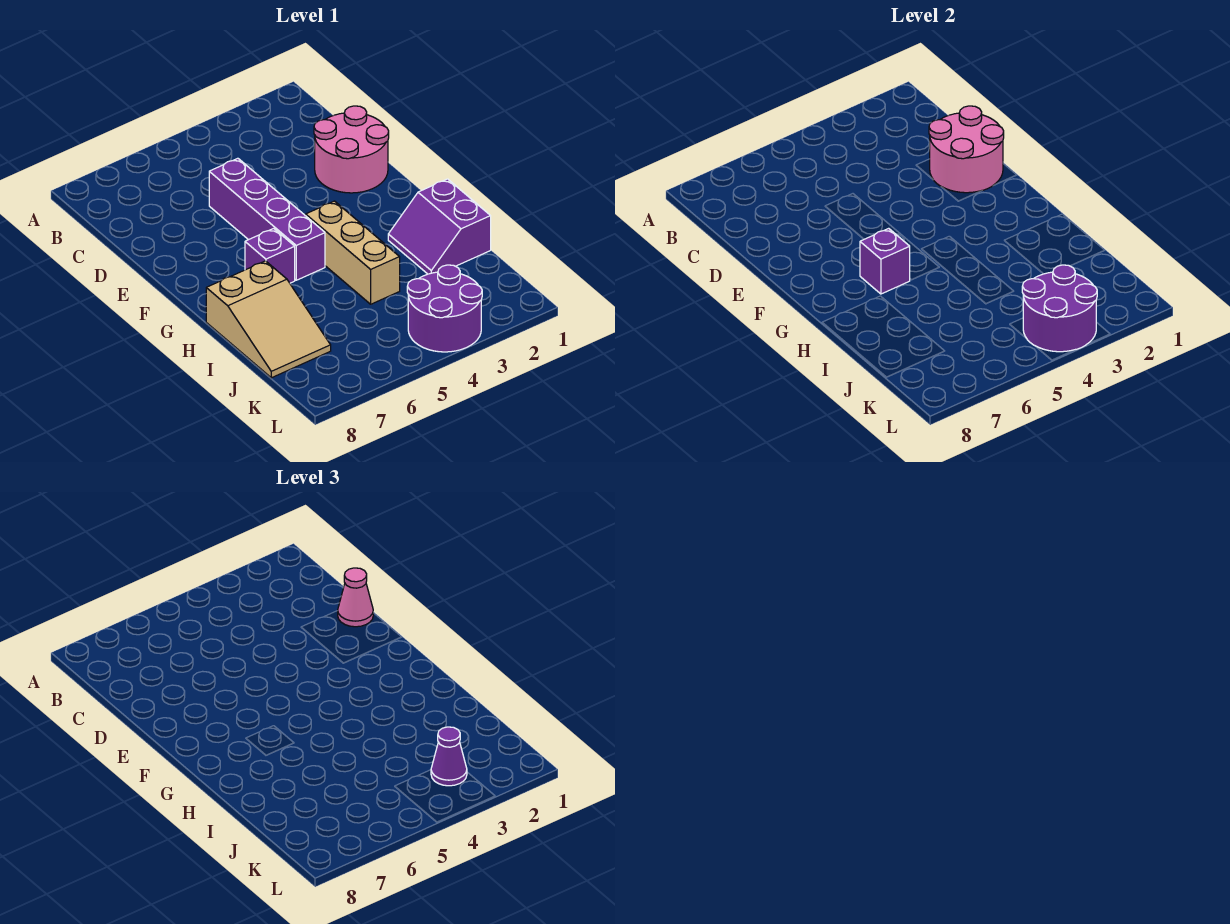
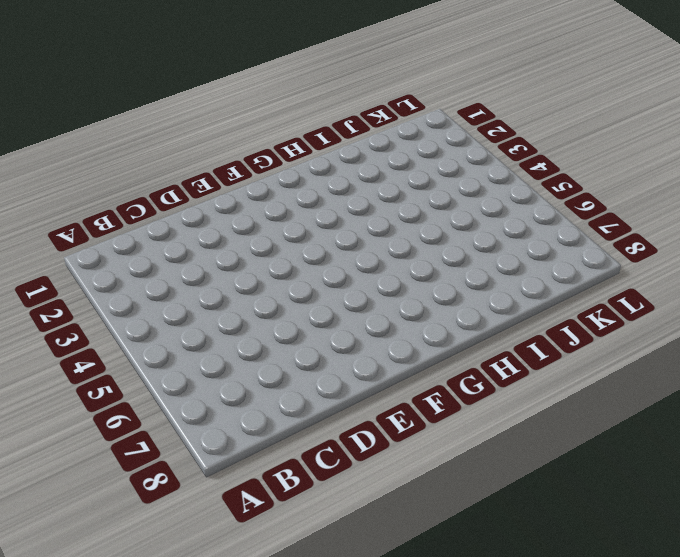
none -> pink round brick D1:E2 level 1
none -> purple brick D5:G5 level 1
none -> tan brick G4:I4 level 1

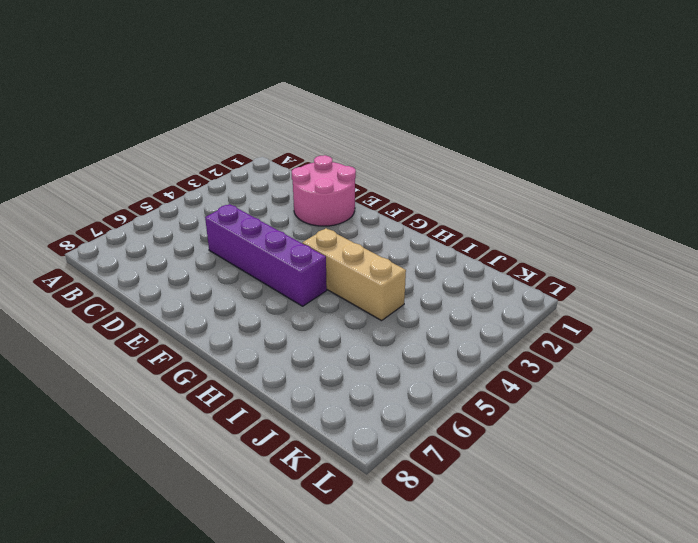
none -> purple brick G6 level 1
none -> purple slope H1:I2 level 1 top 1
none -> tan slope H7:J8 level 1 top H

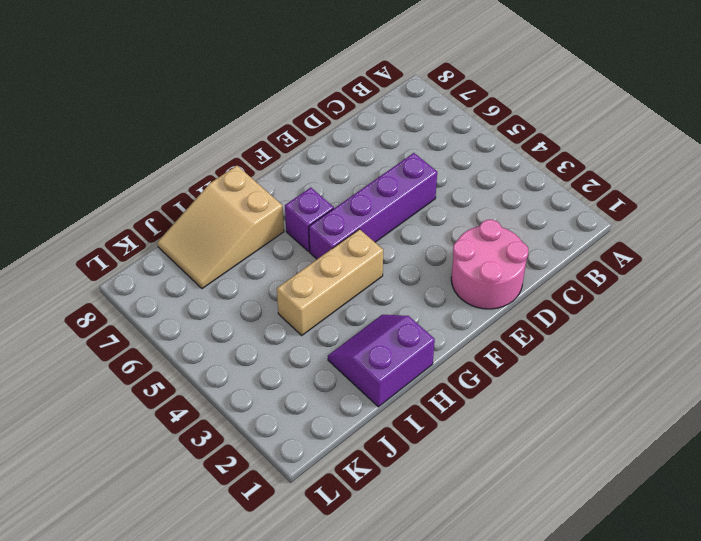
none -> purple round brick K3:L4 level 1
none -> pink round brick D1:E2 level 2
none -> purple brick G6 level 2

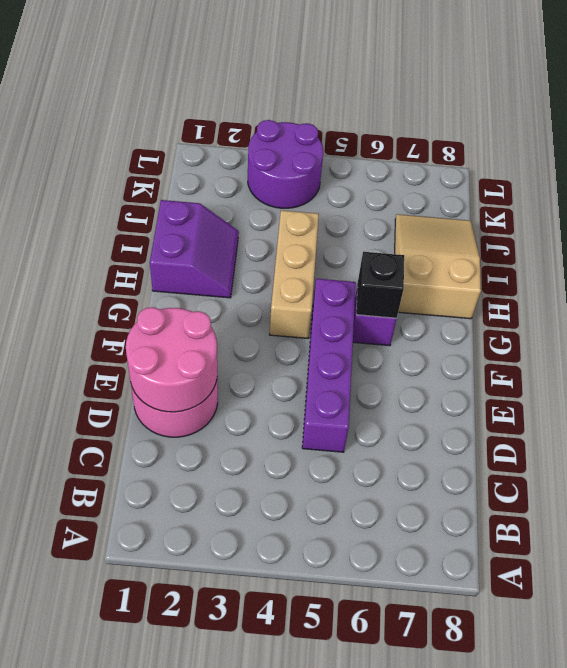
black brick G6 level 2 -> purple brick G6 level 2
none -> purple round brick K3:L4 level 2
none -> pink cone D1 level 3
none -> purple cone K3 level 3

